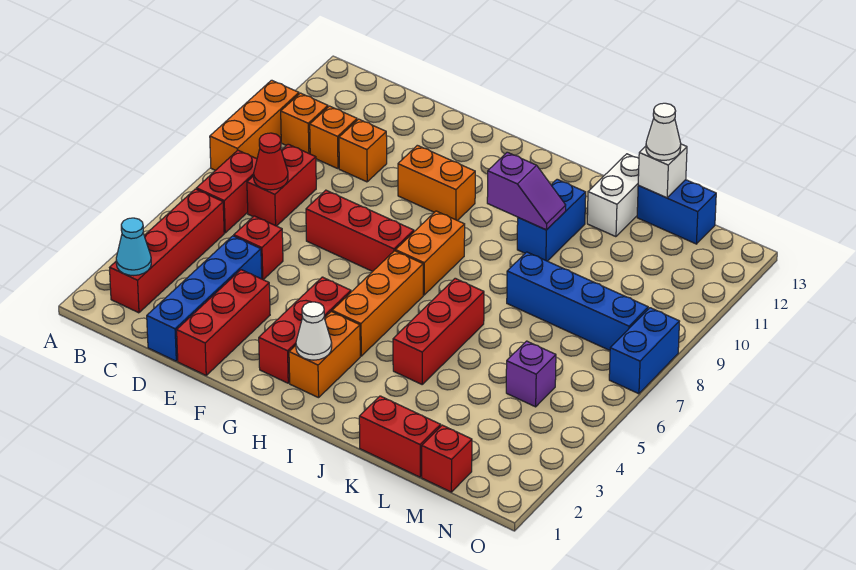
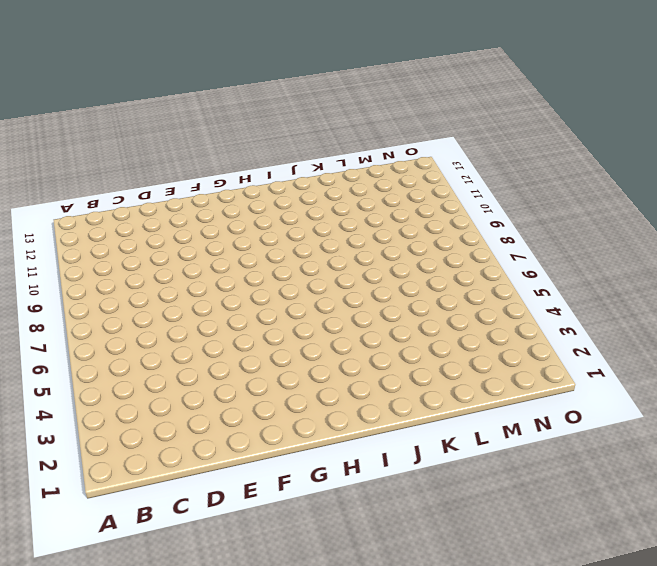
none -> orange brick A8:A10 level 1
none -> red brick B2:B5 level 1
none -> red brick B6:B7 level 1
none -> orange brick B10 level 1

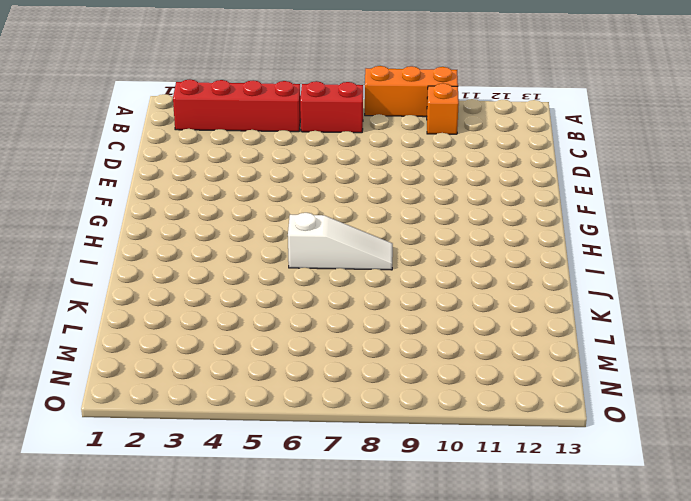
white slope I6:I8 level 1 top 6 -> none
none -> red brick C7:C8 level 1
none -> orange brick C10 level 1
none -> blue brick D1:D4 level 1
none -> red brick D5 level 1

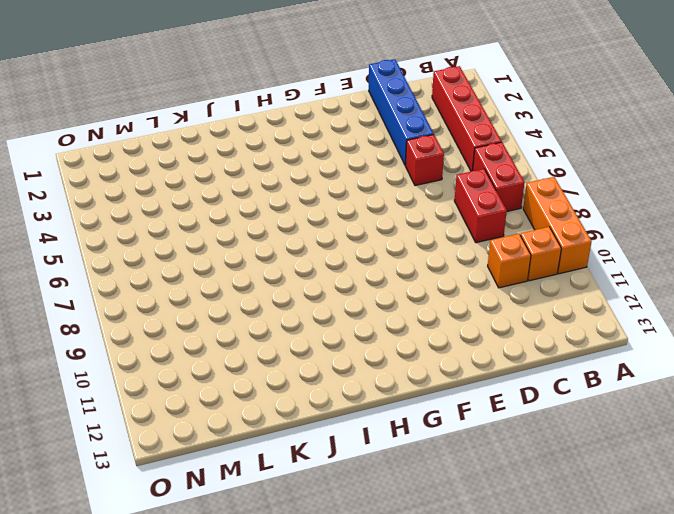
none -> orange brick D10 level 1
none -> red brick E1:E3 level 1
none -> red brick E7:G7 level 1
none -> orange brick F10:G10 level 1

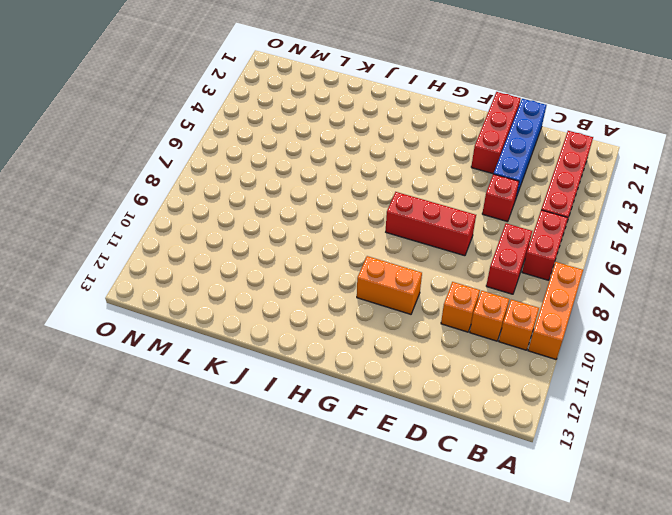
none -> red brick G2:G4 level 1
none -> orange brick H2:H3 level 1
none -> orange brick H4:H6 level 1
none -> orange brick H7:H8 level 1

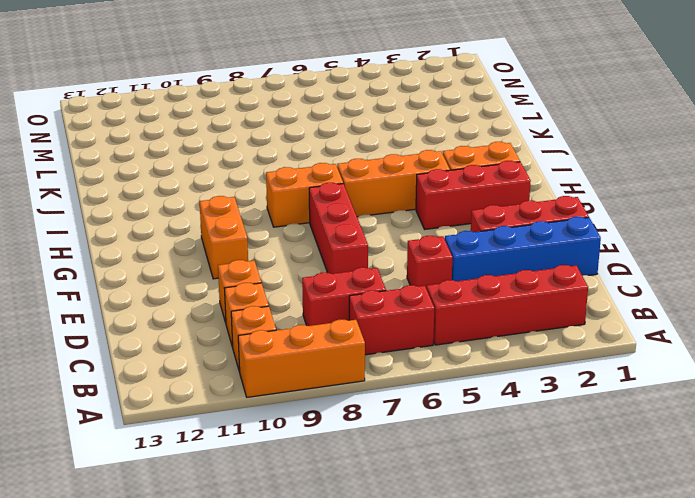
none -> red brick J4:J6 level 1
none -> blue brick J10:J11 level 1
none -> red brick K1:L1 level 1
none -> blue brick K8:N8 level 1

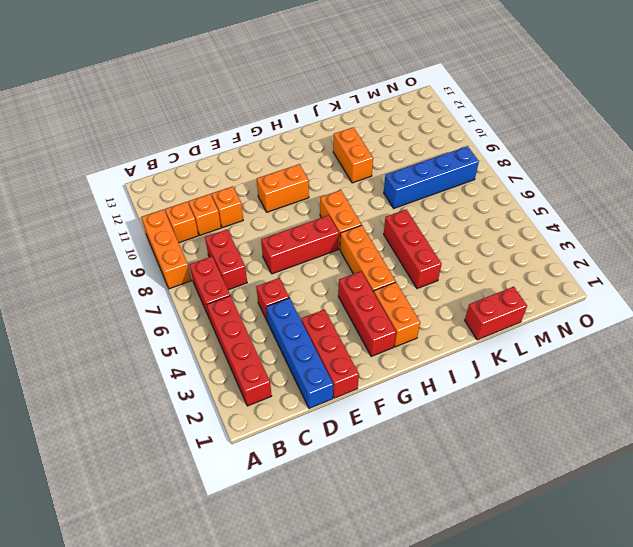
orange brick J10:J11 level 1 -> blue brick J10:J11 level 1
none -> white brick K12:K13 level 1
none -> blue brick L13:M13 level 1
none -> red brick M1 level 1
none -> purple brick M5 level 1

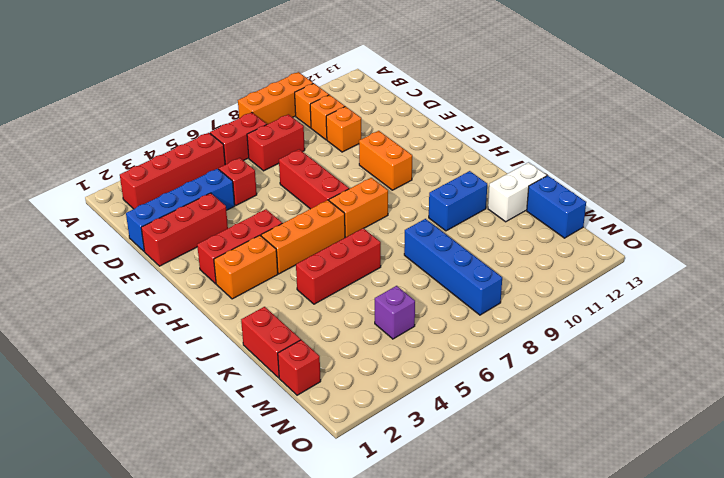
none -> blue brick O7:O8 level 1
none -> cyan cone B2 level 2
none -> red cone C7 level 2
none -> white cone H2 level 2

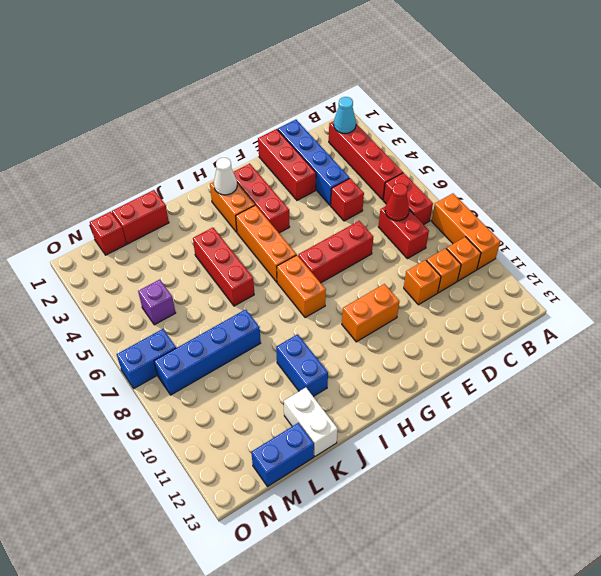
blue brick N7:O7 level 1 -> blue brick O7:O8 level 1
none -> purple slope I10:J10 level 2 top I
none -> white brick L13 level 2
none -> white cone L13 level 3

